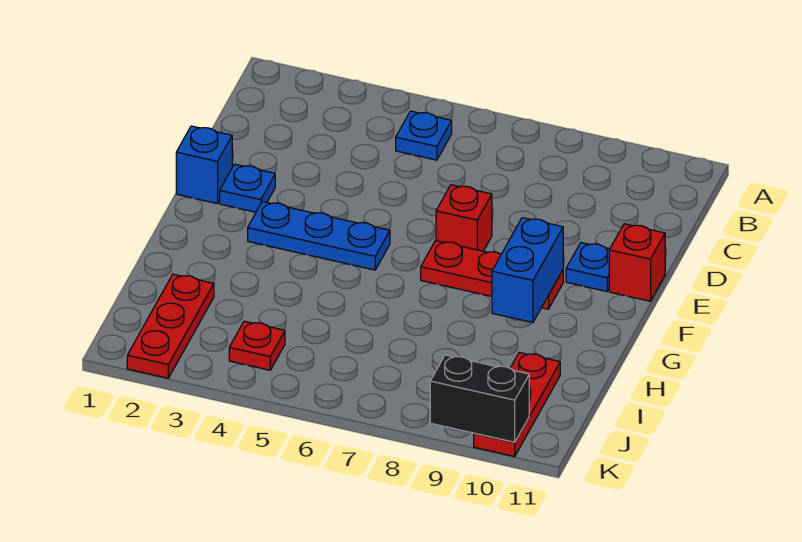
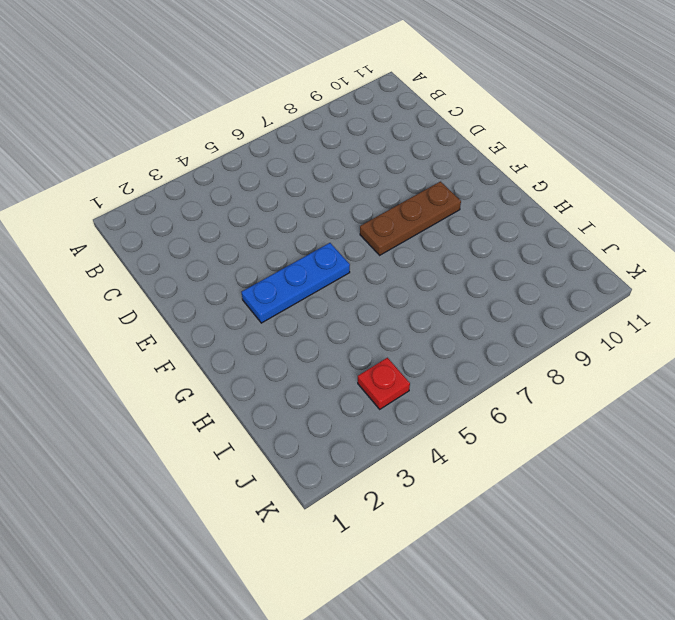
brown plate F7:F9 level 1 -> red plate F7:F9 level 1
none -> blue plate B5 level 1
none -> blue brick E1 level 1
none -> blue plate E2 level 1

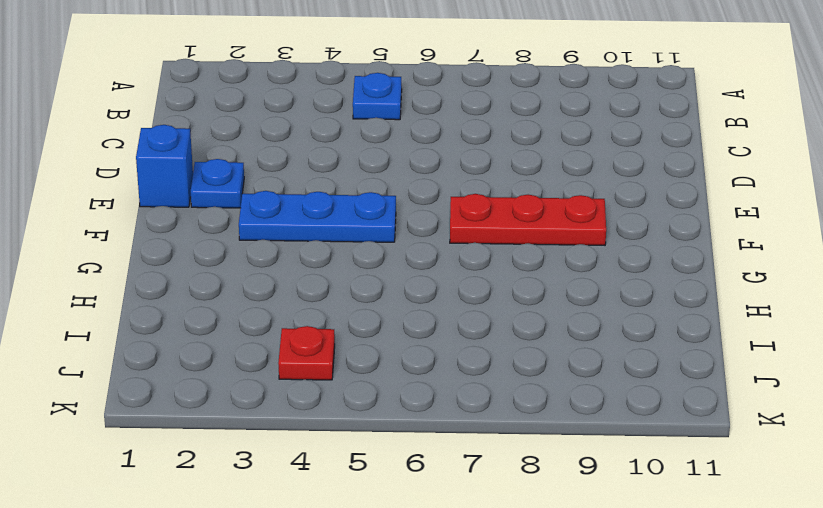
none -> red brick E7 level 1
none -> blue plate E10 level 1
none -> red brick E11 level 1

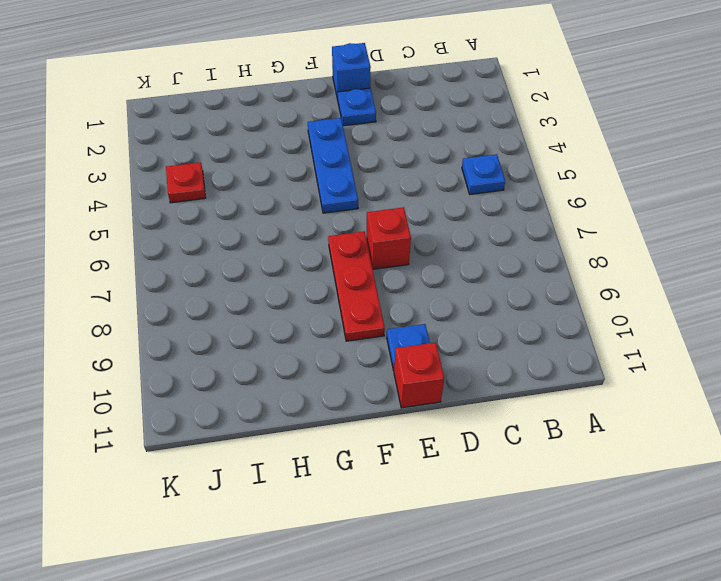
none -> red plate I2:K2 level 1
none -> red plate I10:K10 level 1
none -> blue brick F9:G9 level 2

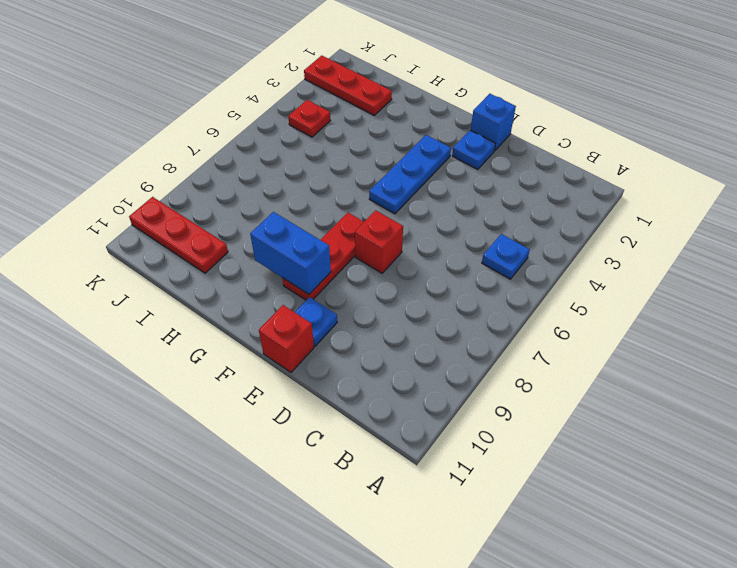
none -> black brick K9:K10 level 2

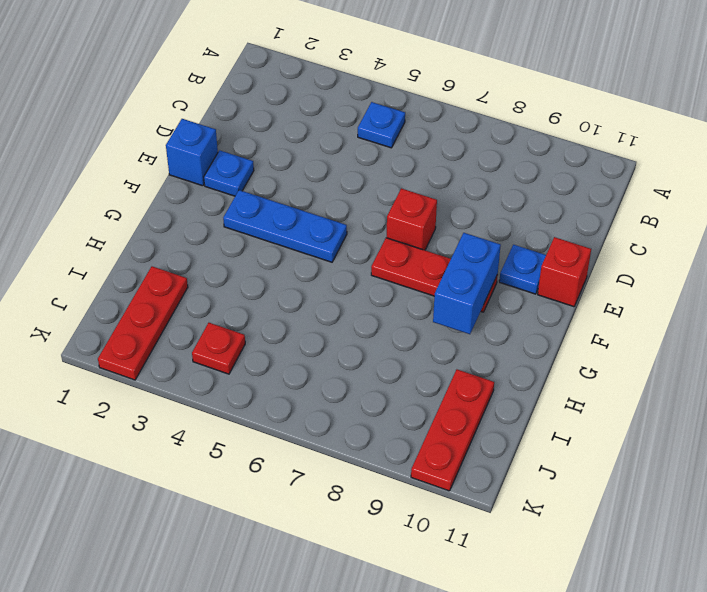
none -> black brick K9:K10 level 2

